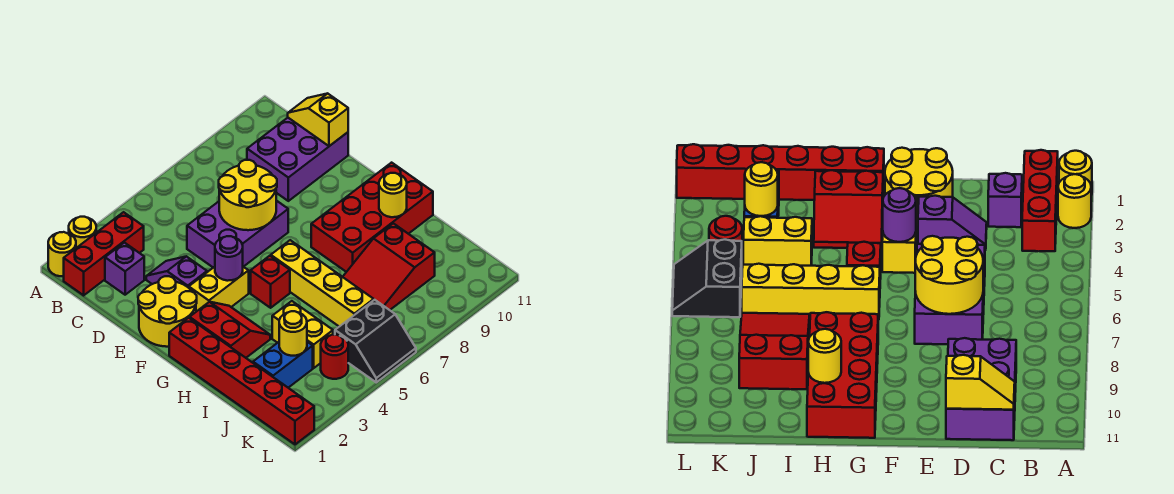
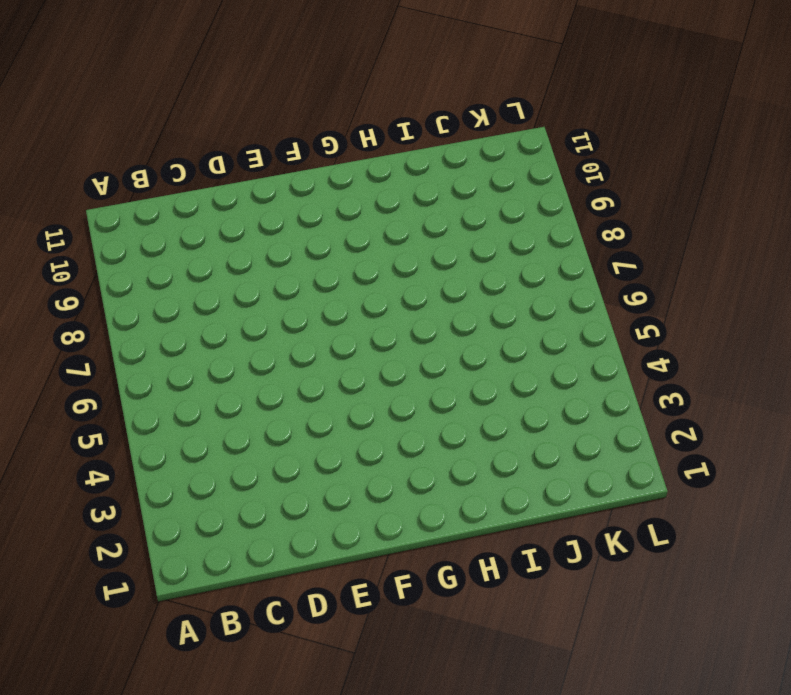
none -> yellow round brick A1 level 1
none -> yellow round brick A2 level 1
none -> red brick B1:B3 level 1

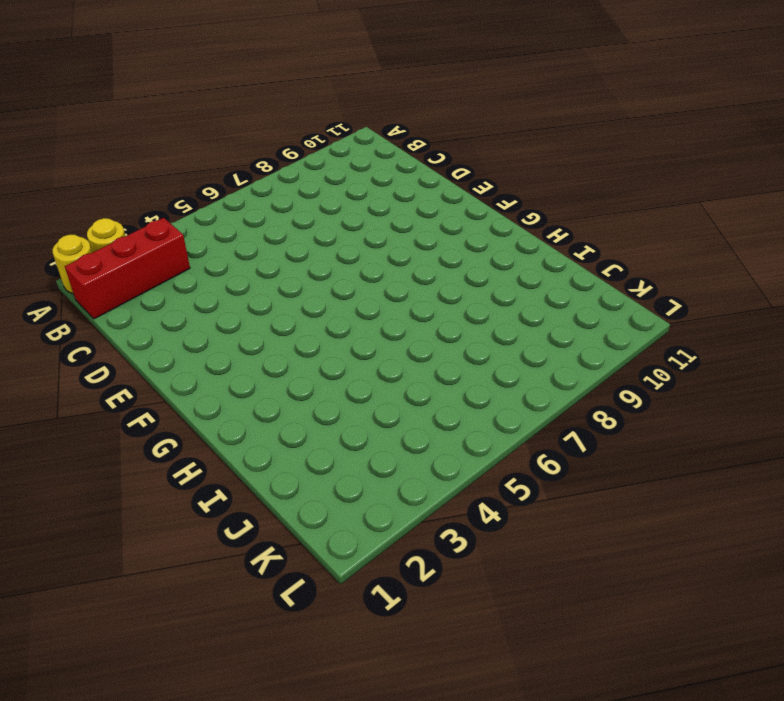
none -> purple brick C2 level 1
none -> purple brick C9:D11 level 1
none -> purple slope D3:E3 level 1 top E

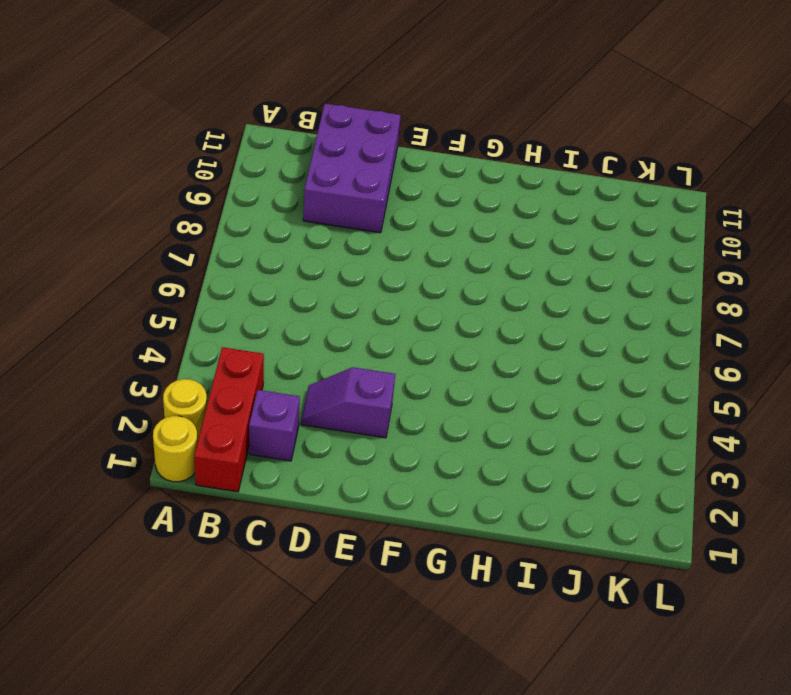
none -> purple brick D5:E7 level 1
none -> yellow round brick E1:F2 level 1
none -> yellow brick F3:F4 level 1

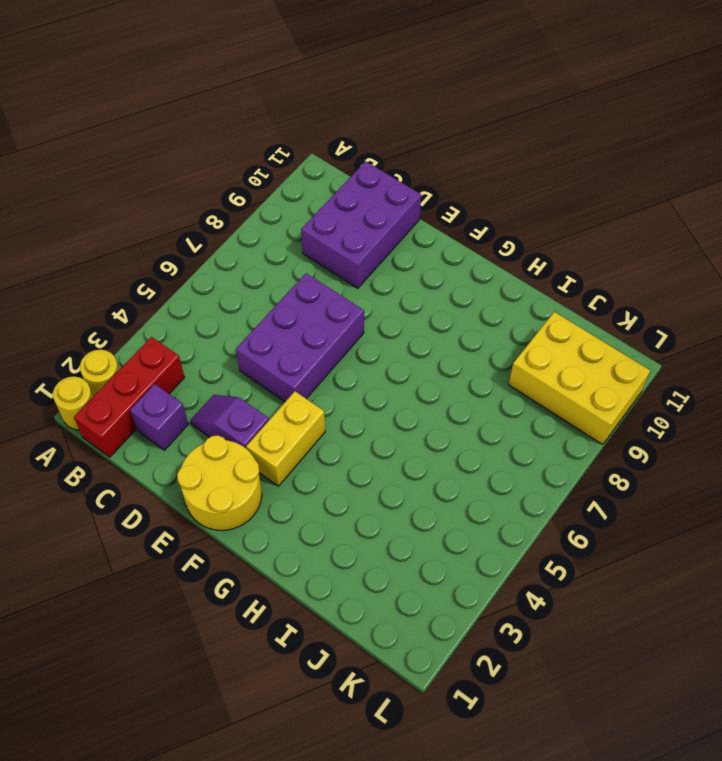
yellow brick J9:L10 level 1 -> red slope I7:J9 level 1 top 9
none -> red brick G1:L1 level 1
none -> red slope G2:H3 level 1 top 2
none -> red brick G5 level 1

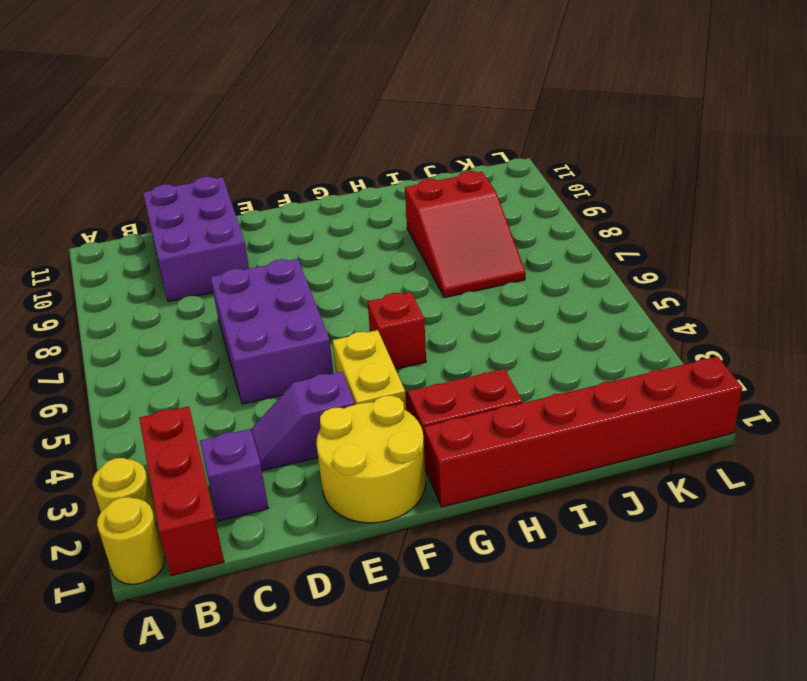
none -> yellow brick G6:J6 level 1
none -> red brick G8:H11 level 1
none -> yellow brick I4:J4 level 1

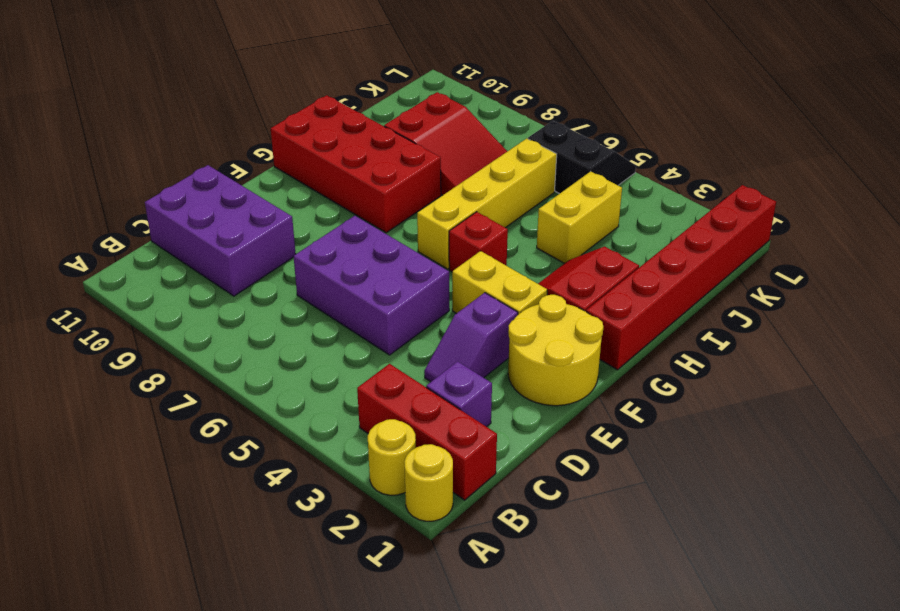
none -> blue brick J2:J3 level 1
none -> red round brick K4 level 1
none -> yellow slope C11:D11 level 2 top D

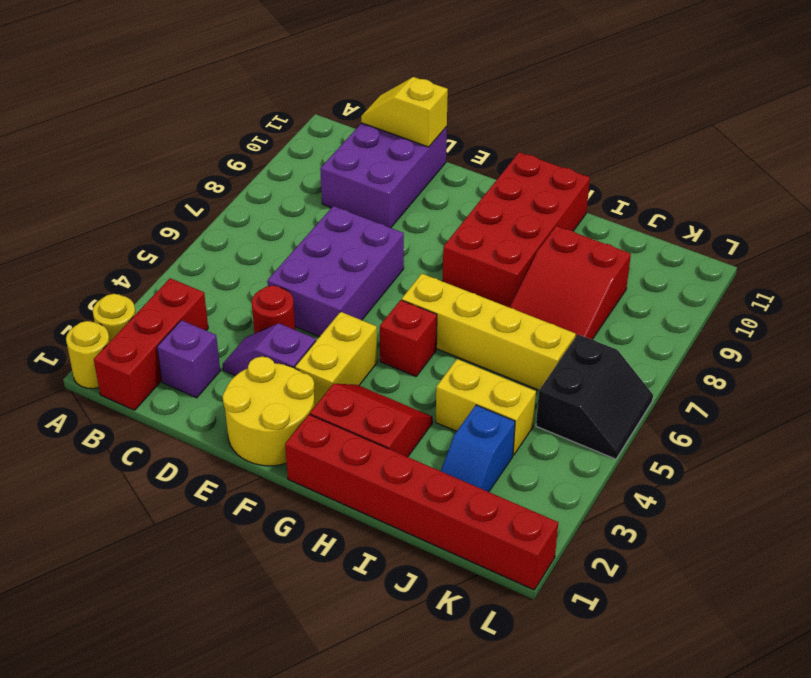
red round brick D4 level 1 -> red round brick K4 level 1
blue slope J2:J3 level 1 top 3 -> blue brick J2:J3 level 1
none -> yellow round brick D6:E7 level 2
none -> purple round brick F4 level 2
none -> yellow round brick H10 level 2

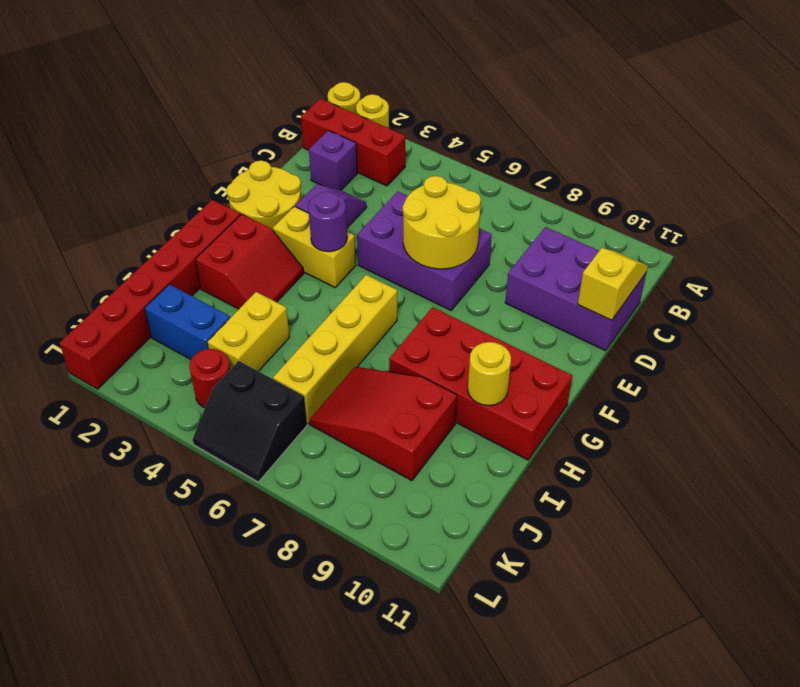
none -> red brick G5 level 1
none -> yellow round brick J3 level 2

